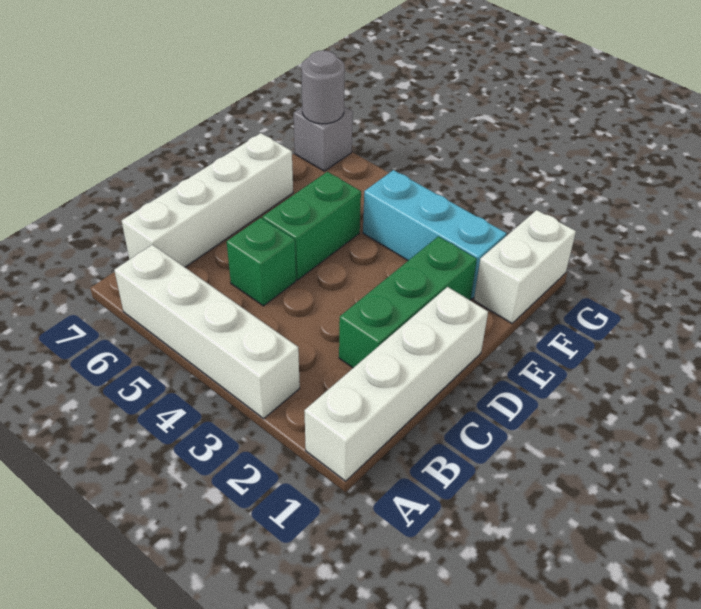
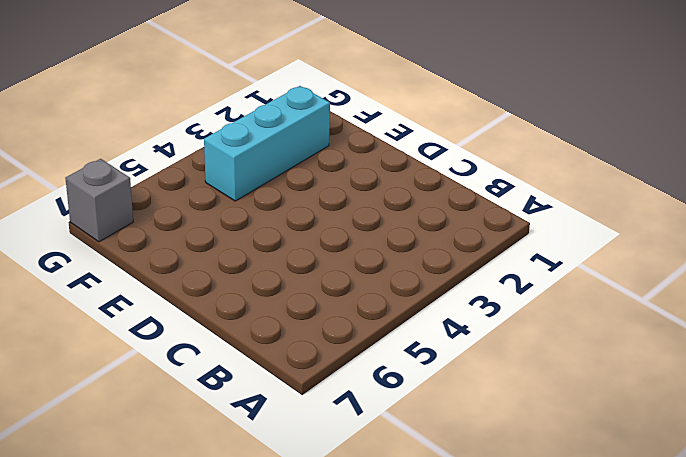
none -> white brick A1:D1 level 1
none -> white brick A3:A6 level 1

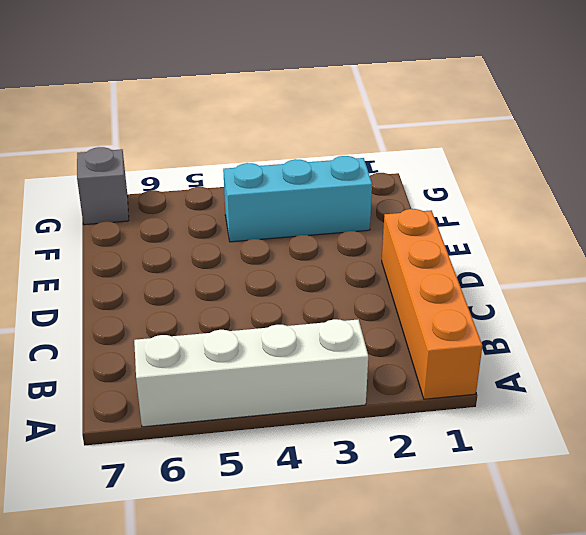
orange brick A1:D1 level 1 -> white brick A1:D1 level 1
none -> white brick B7:E7 level 1
none -> green brick C2:E2 level 1

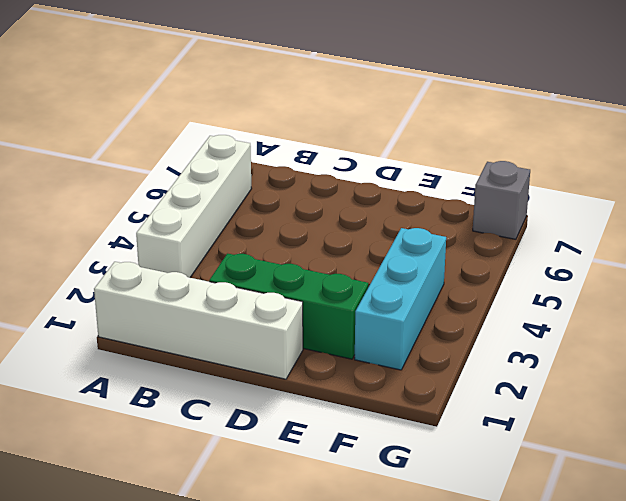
none -> white brick B7:E7 level 1
none -> green brick C5 level 1

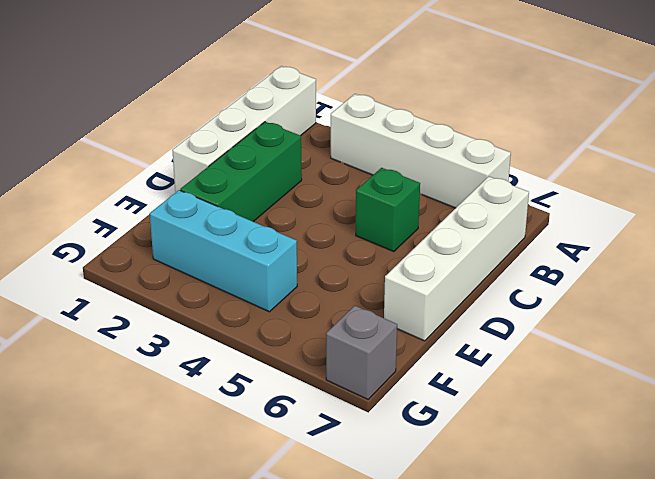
none -> green brick D5:E5 level 1
none -> white brick F1:G1 level 1

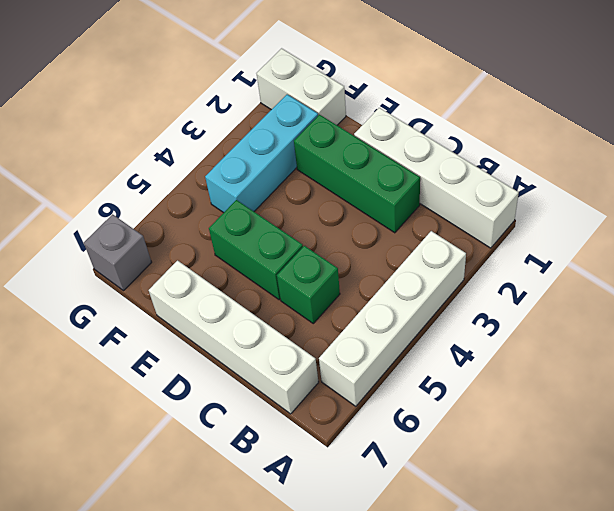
none -> grey round brick G7 level 2

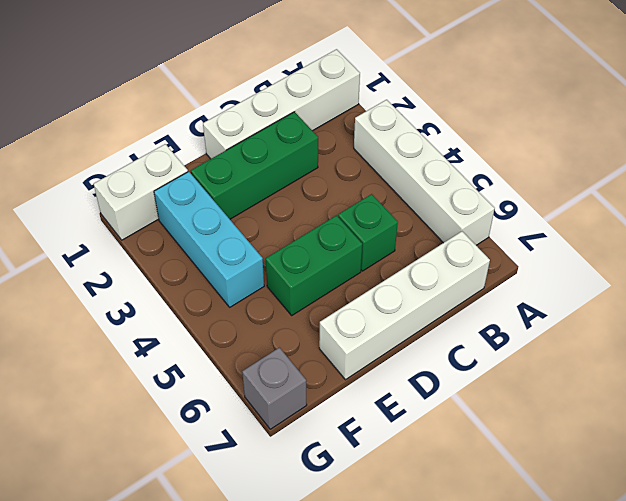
none -> grey round brick G7 level 2

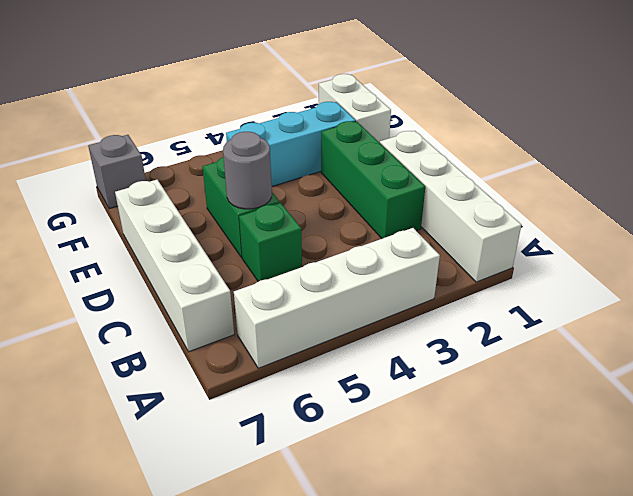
grey round brick D5 level 2 -> grey round brick G7 level 2

